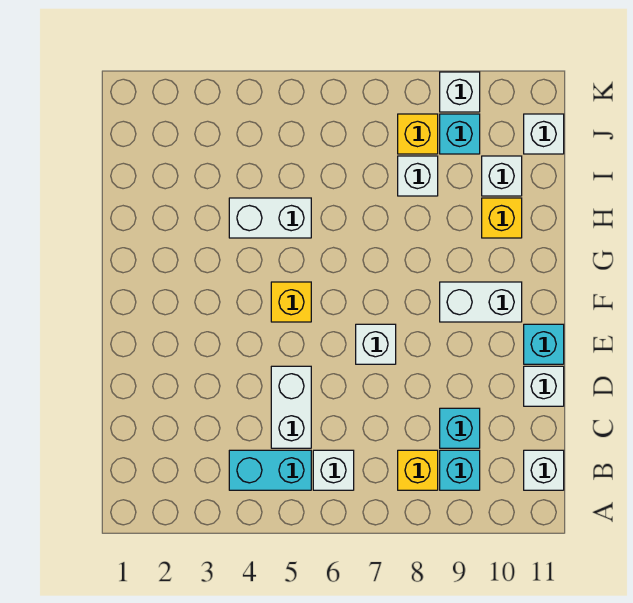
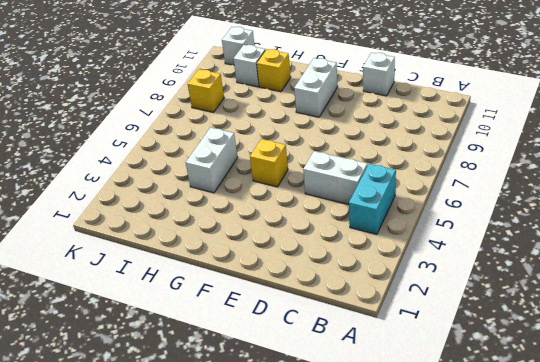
none -> white brick B6 level 1
none -> yellow brick B8 level 1
none -> cyan brick B9 level 1

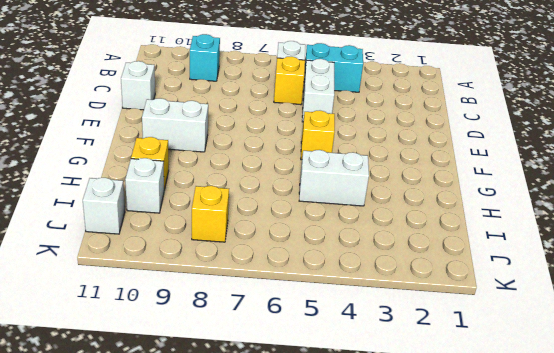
yellow brick C6 level 1 -> yellow brick B8 level 1
none -> white brick B11 level 1
none -> cyan brick C9 level 1
none -> white brick E7 level 1

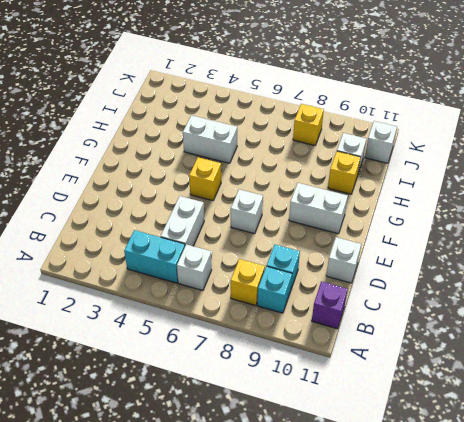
purple brick B11 level 1 -> white brick B11 level 1
none -> cyan brick E11 level 1
none -> white brick I8 level 1
none -> cyan brick J9 level 1

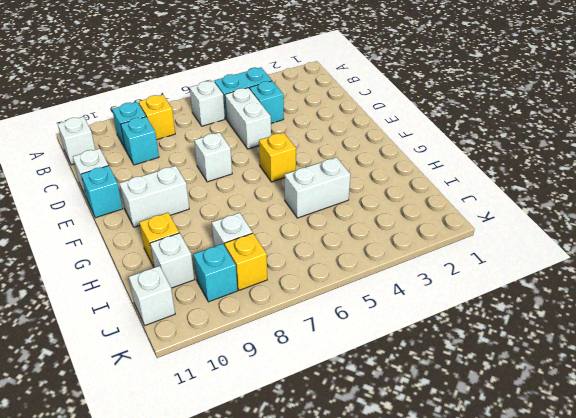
cyan brick C4 level 1 -> none
none -> white brick K9 level 1

